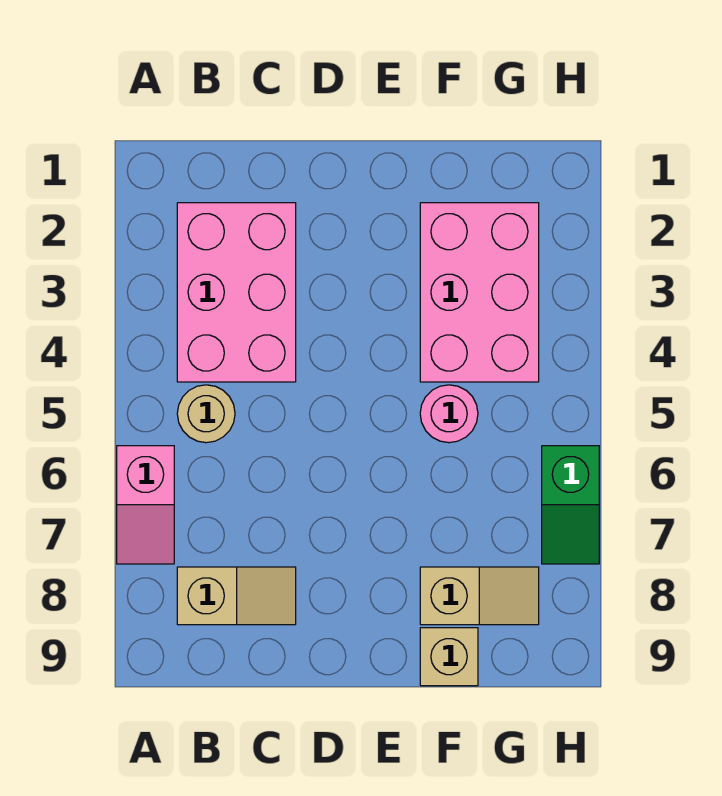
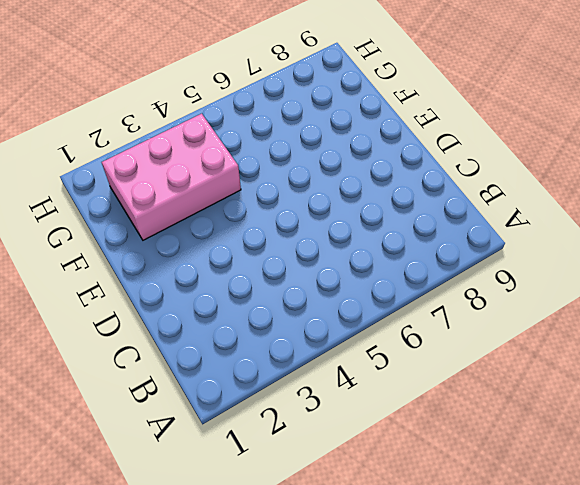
none -> pink slope A6:A7 level 1 top 6
none -> pink brick B2:C4 level 1

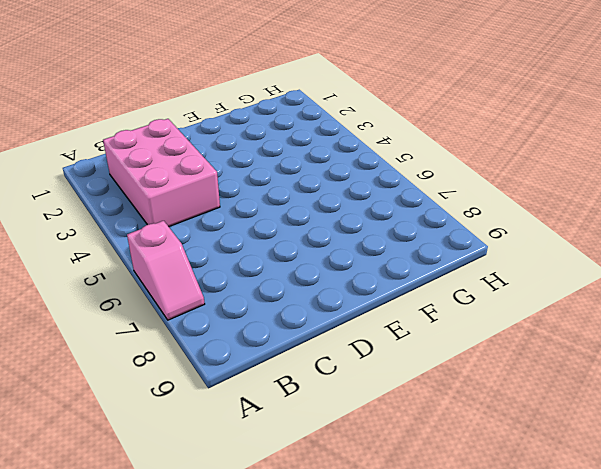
none -> tan round brick B5 level 1
none -> tan slope B8:C8 level 1 top B

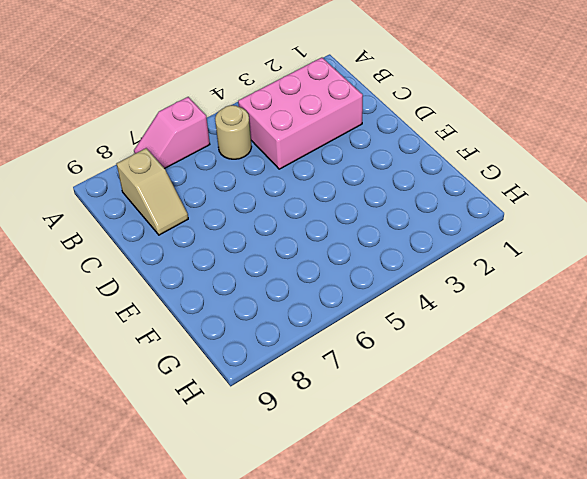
none -> pink brick F2:G4 level 1
none -> pink round brick F5 level 1

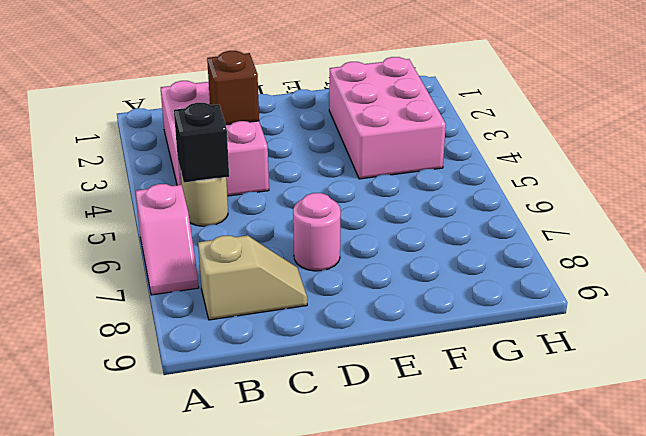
black brick B5 level 2 -> none
brown brick C3 level 2 -> none
pink round brick D7 level 1 -> pink round brick F5 level 1
none -> tan slope F8:G8 level 1 top F
none -> tan brick F9 level 1

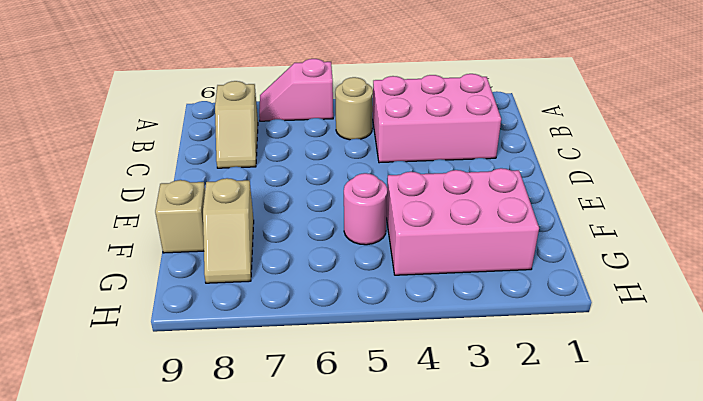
none -> green slope H6:H7 level 1 top 6

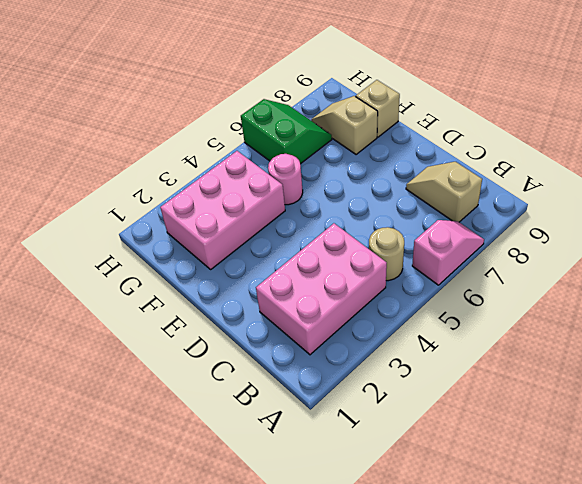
green slope G6:H7 level 1 top 6 -> green slope H6:H7 level 1 top 6

